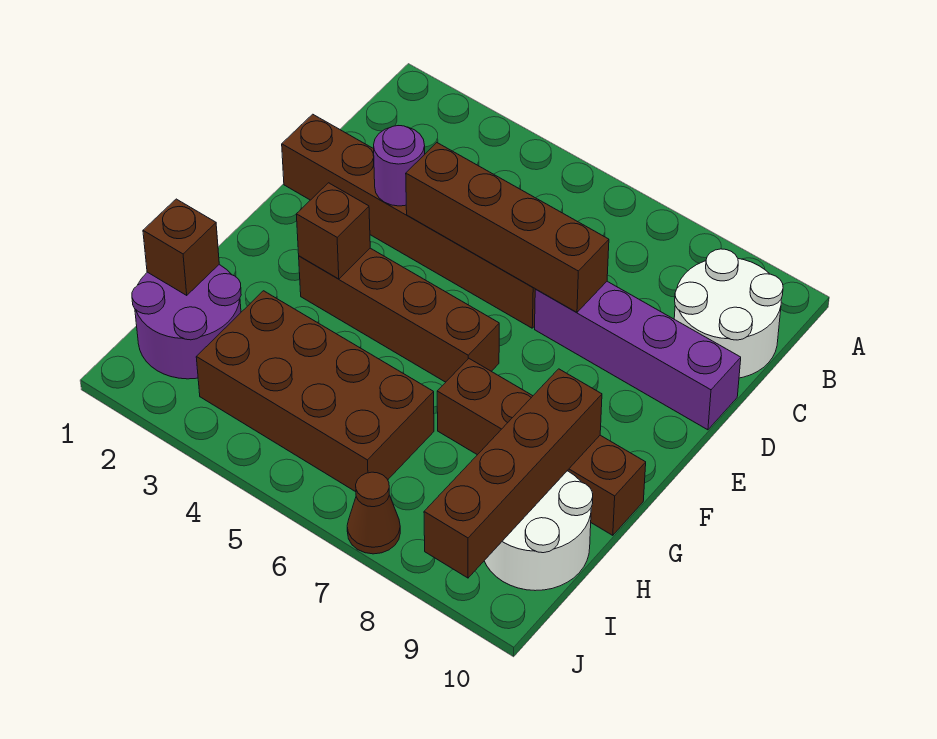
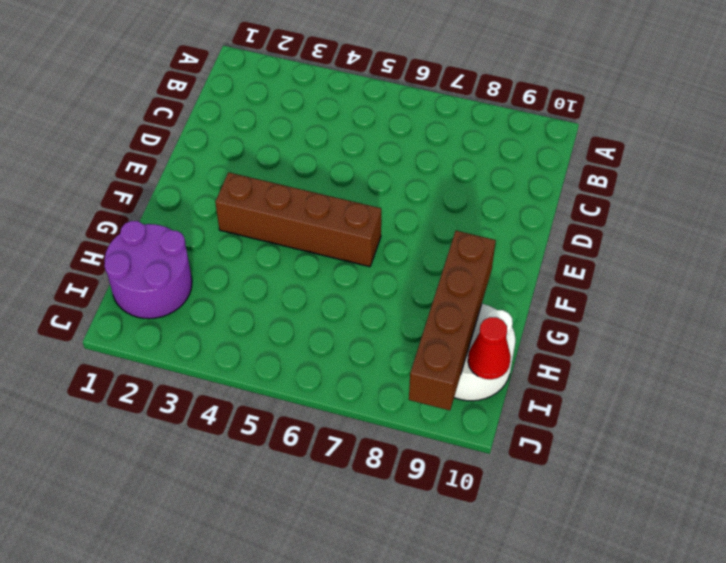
red cone I10 level 2 -> none
none -> white round brick B9:C10 level 1
none -> brown brick D1:D6 level 1
none -> purple brick D7:D10 level 1

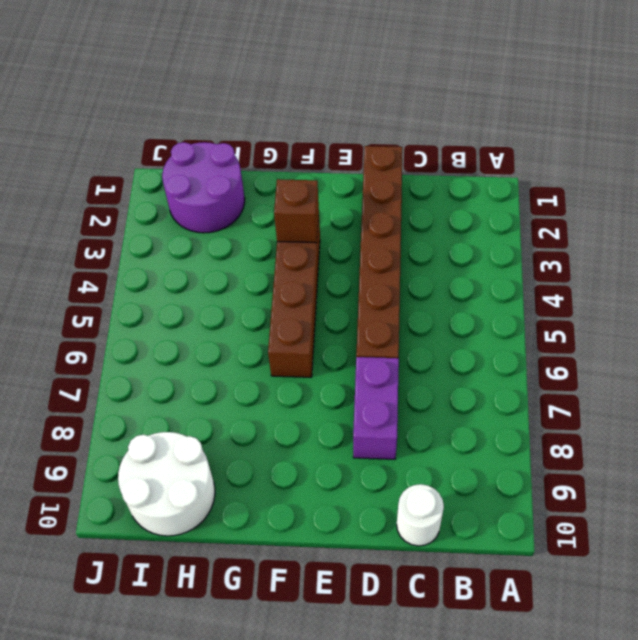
white round brick C10 level 1 -> white round brick B9:C10 level 1
purple brick D7:D8 level 1 -> purple brick D7:D10 level 1
none -> brown brick G7:G10 level 1
none -> brown brick H3:I6 level 1
none -> brown cone J7 level 1

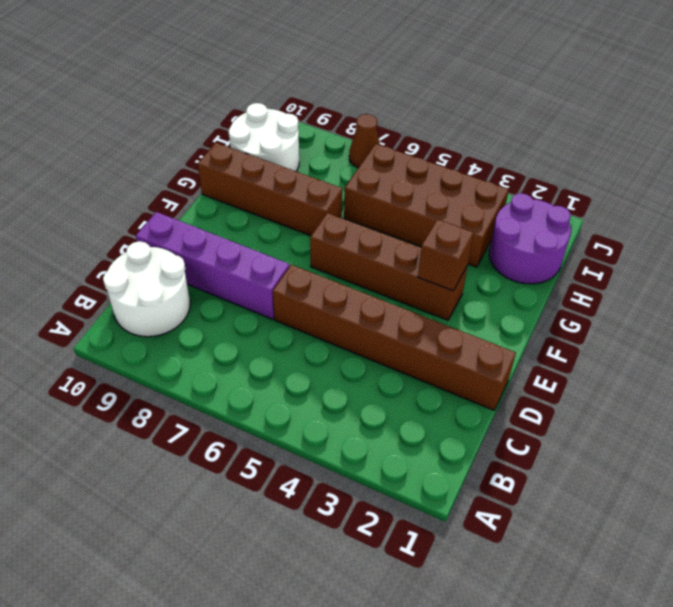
none -> purple round brick D3 level 2
none -> brown brick D4:D7 level 2
none -> brown brick G9:J9 level 2

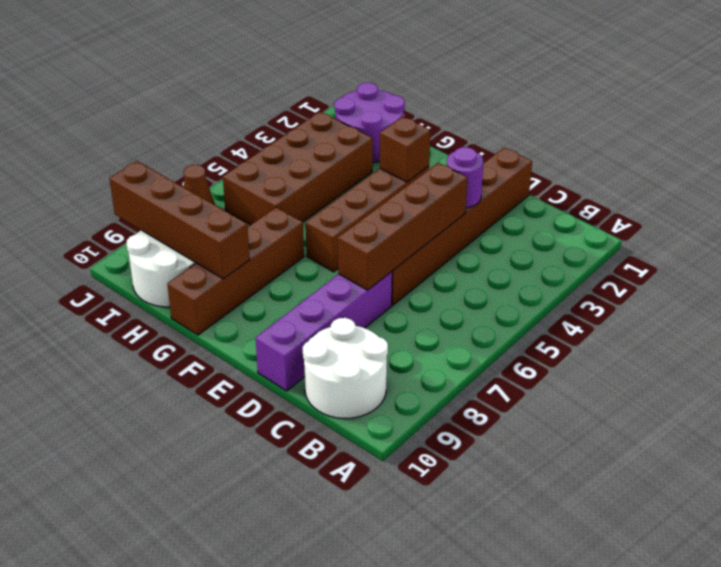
none -> brown brick H1 level 2

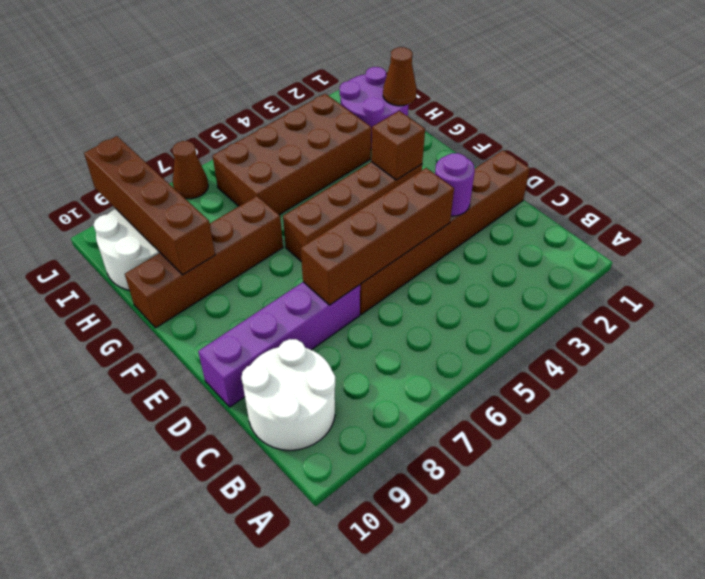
brown cone H1 level 2 -> brown brick H1 level 2

